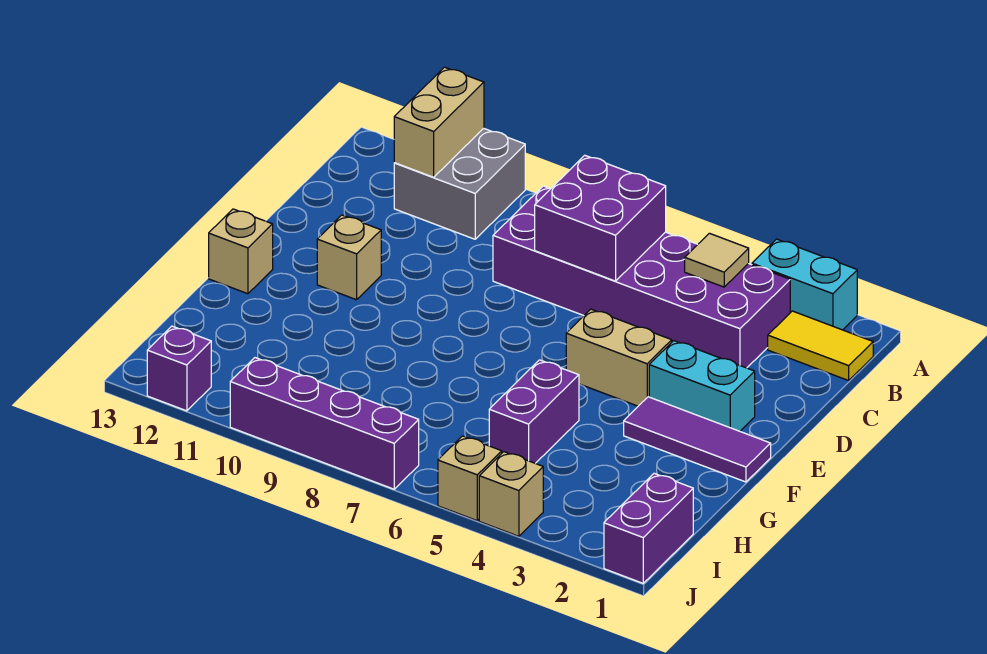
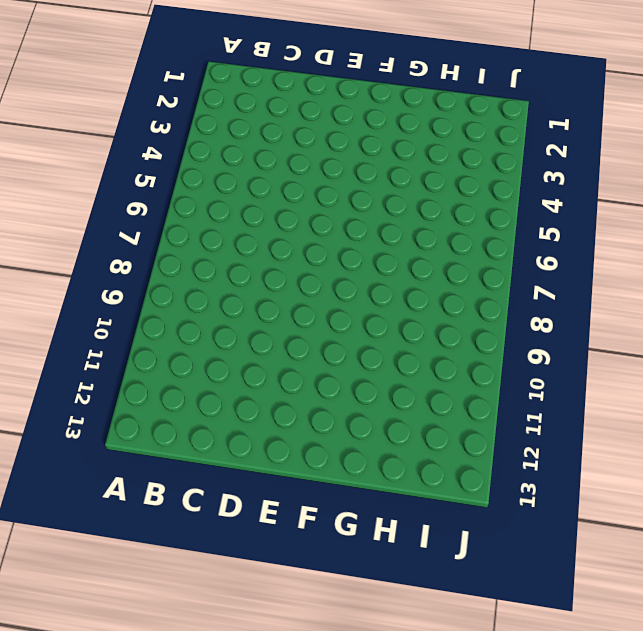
none -> cyan brick A2:A3 level 1
none -> grey brick A10:B11 level 1
none -> yellow tile B1:B2 level 1

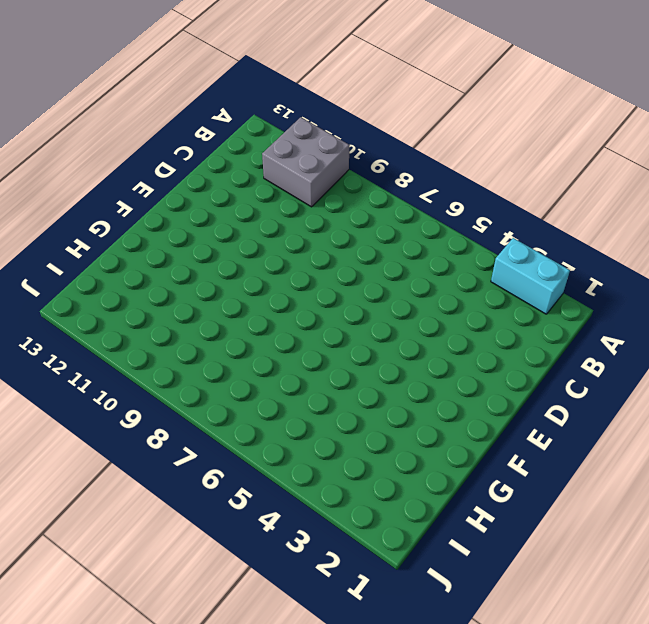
none -> yellow tile B1:B2 level 1
none -> purple brick B3:C8 level 1
none -> cyan brick E2:E3 level 1

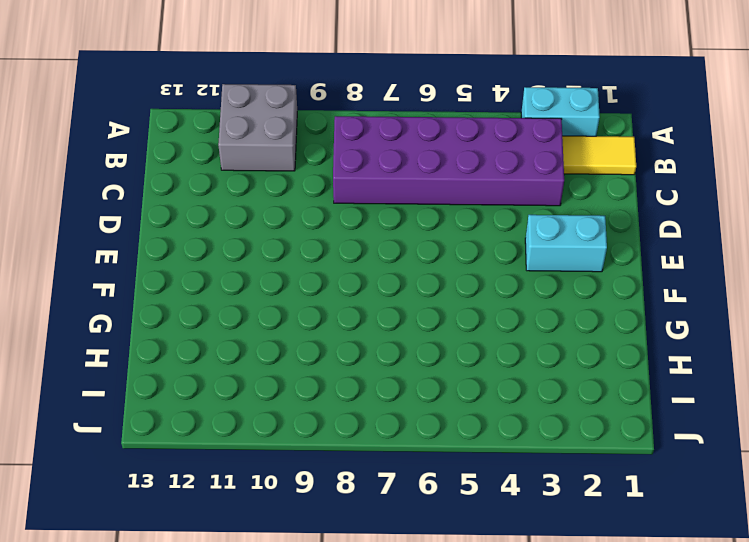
none -> tan brick E4:E5 level 1
none -> tan brick E11 level 1
none -> purple tile F1:F3 level 1

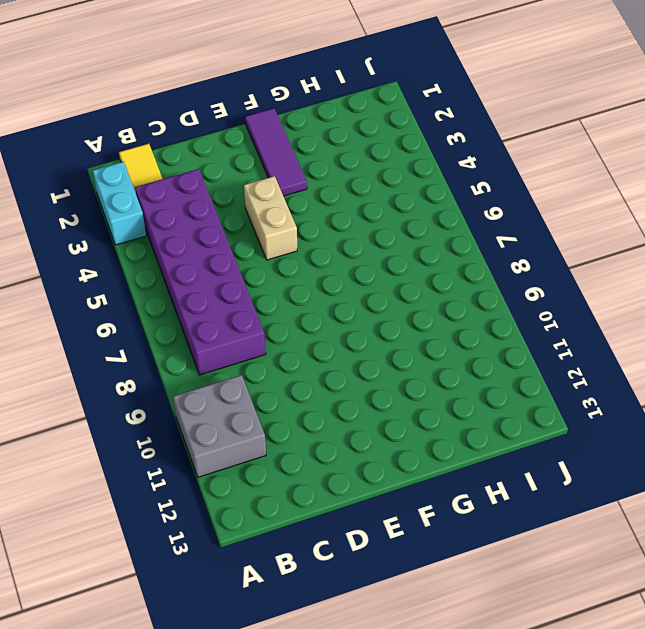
none -> cyan brick E2:E3 level 1
none -> tan brick E11 level 1
none -> tan brick F13 level 1

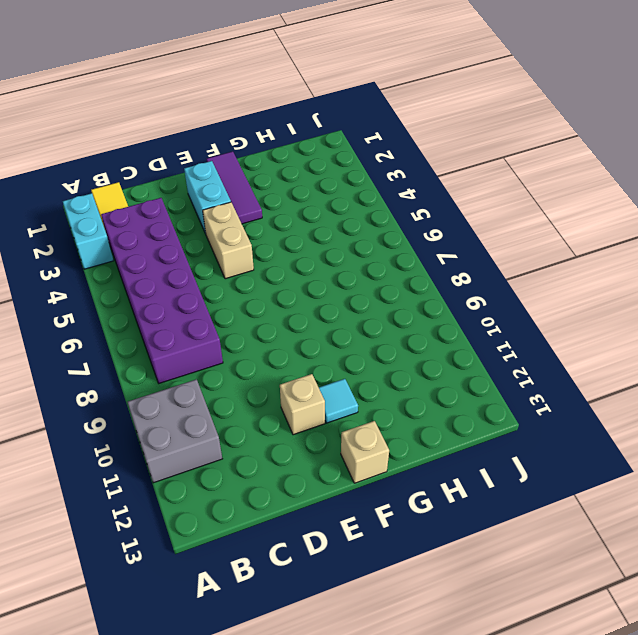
cyan tile F11 level 1 -> none
none -> purple brick G5:H5 level 1
none -> purple brick I1:J1 level 1
none -> tan brick J4 level 1

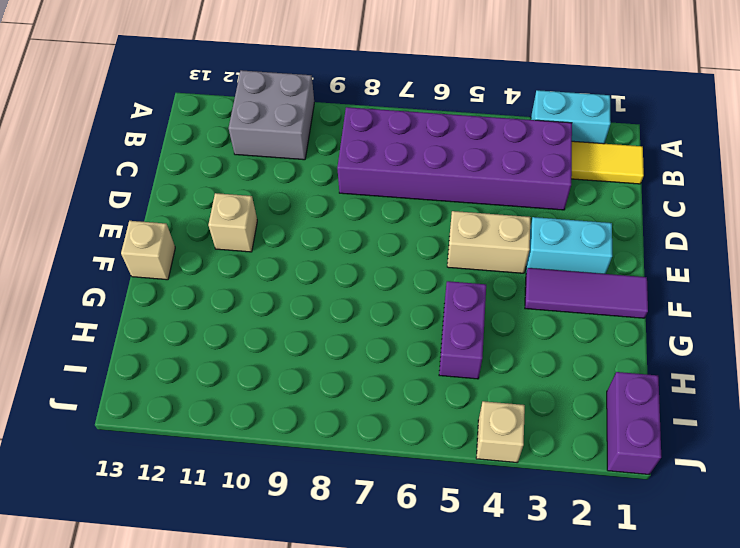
none -> tan brick J5 level 1
none -> purple brick J7:J10 level 1
none -> purple brick J12 level 1

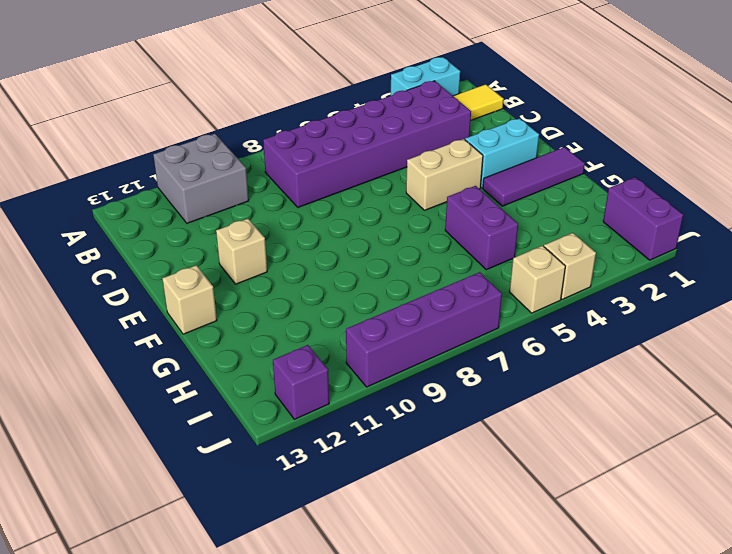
none -> tan brick A11:B11 level 2
none -> tan tile B4 level 2
none -> purple brick B6:C7 level 2

